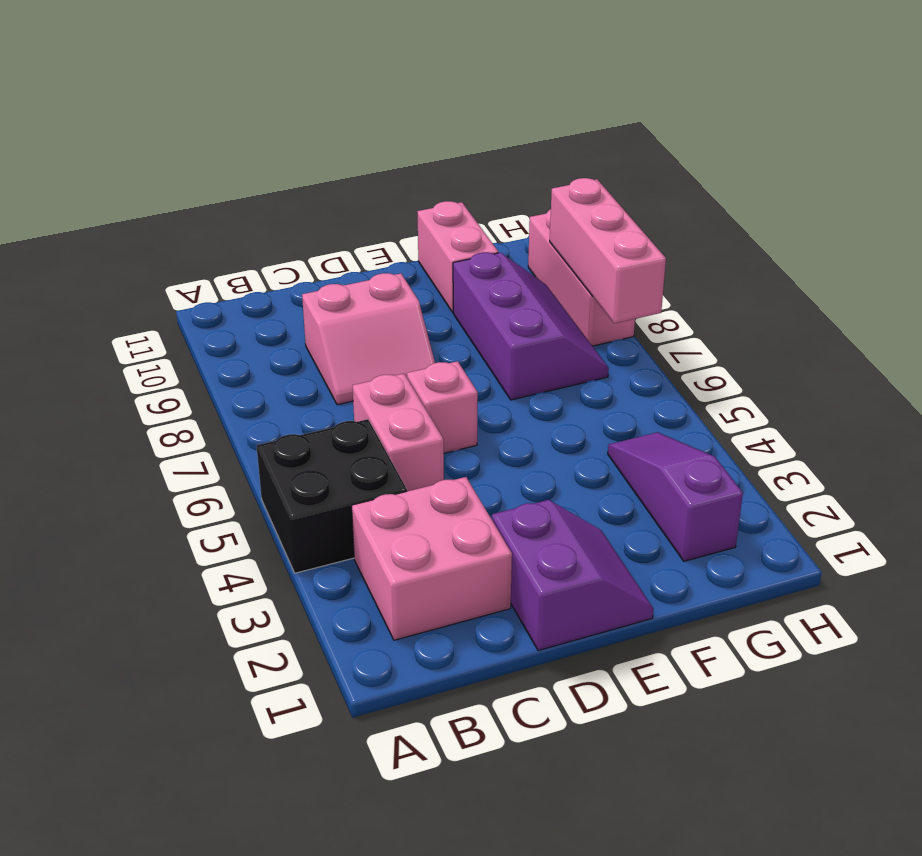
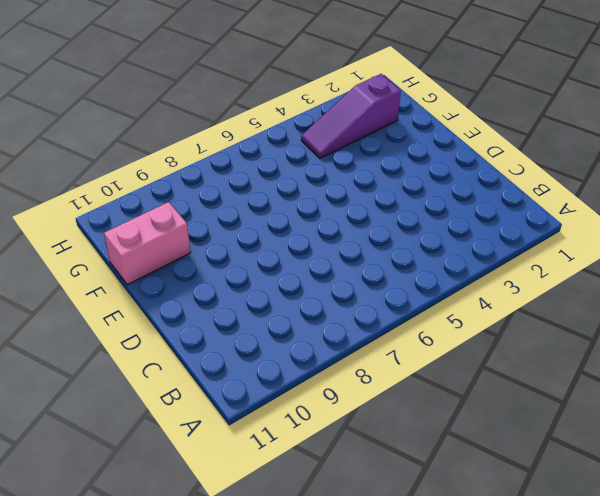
none -> black brick A4:B5 level 1
none -> pink brick B2:C3 level 1

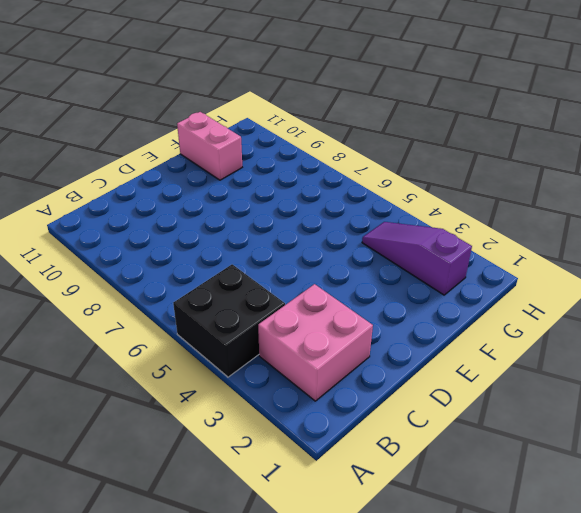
none -> pink brick C5:C6 level 1
none -> pink slope C8:D9 level 1 top 9

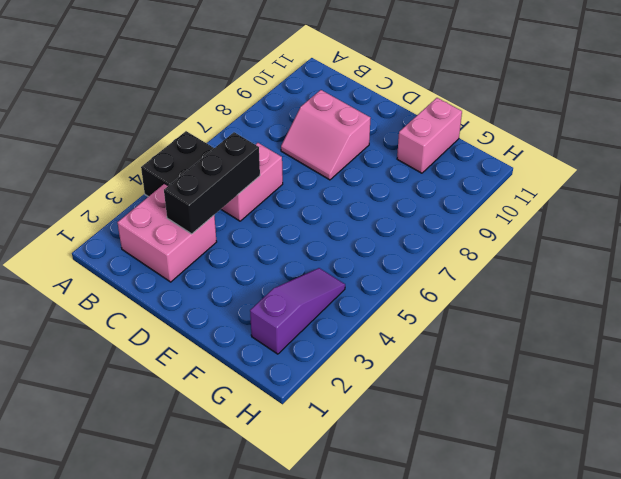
black brick C3:C5 level 2 -> none
none -> purple slope D1:E2 level 1 top D
none -> pink brick D6 level 1

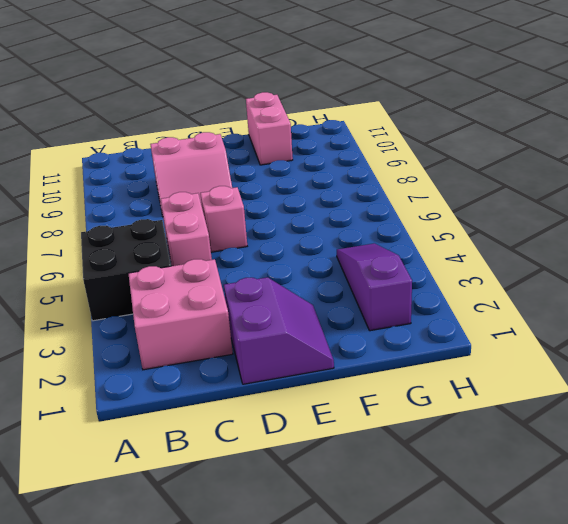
none -> purple slope F7:G9 level 1 top F
none -> pink brick H8:H10 level 1

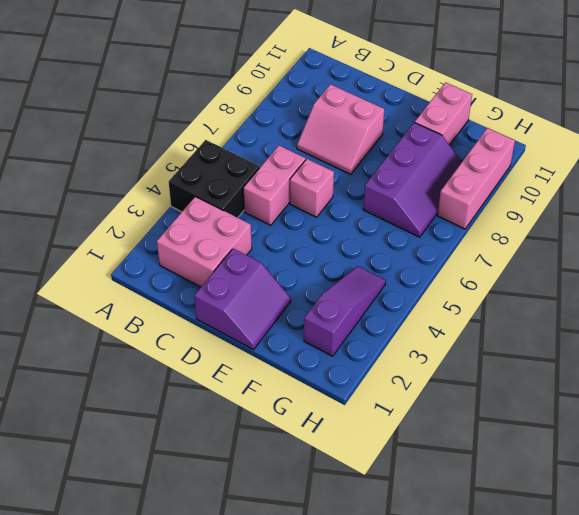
none -> pink brick H7:H9 level 2

